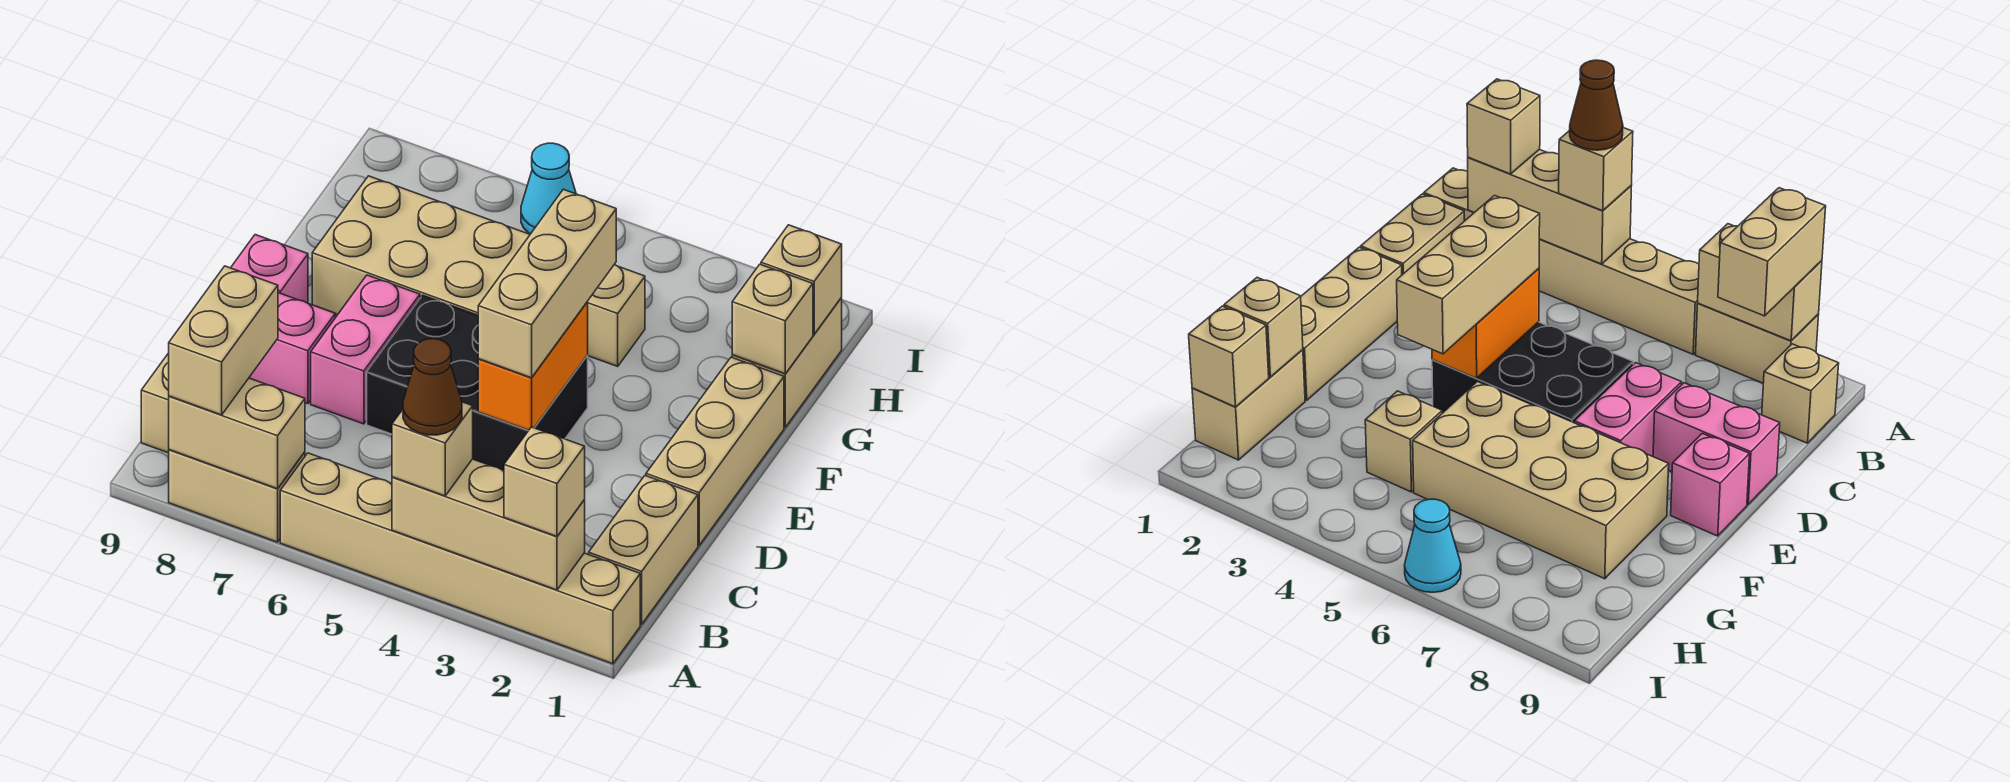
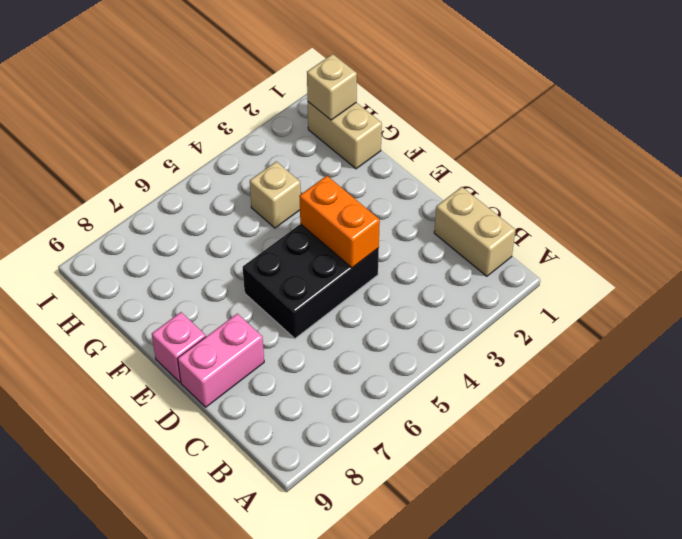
none -> tan brick A1:A6 level 1
none -> tan brick A7:A8 level 1
none -> tan brick B9 level 1

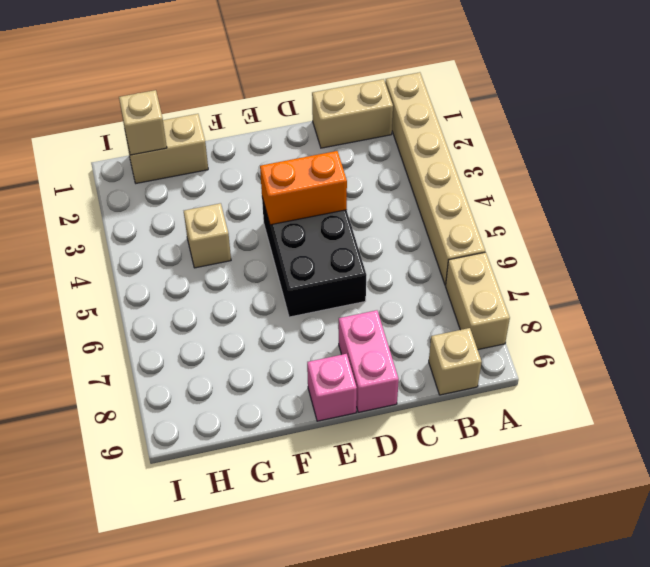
none -> tan brick D1:F1 level 1
none -> pink brick D7:E7 level 1
none -> tan brick F5:G8 level 1

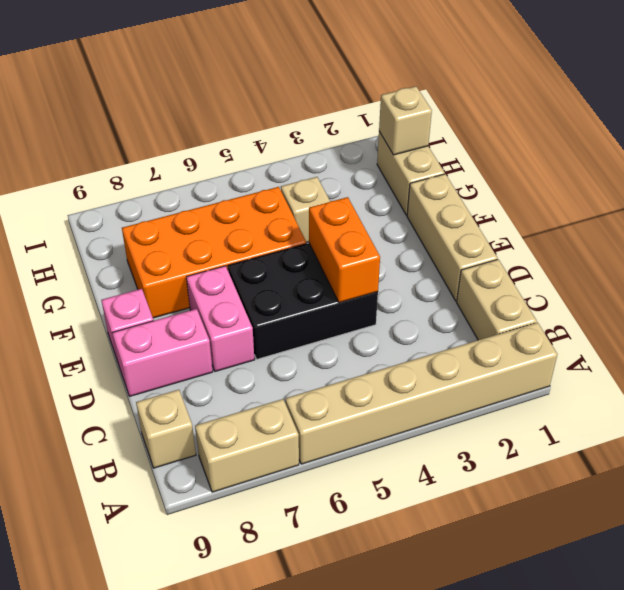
orange brick F5:G8 level 1 -> tan brick F5:G8 level 1
none -> cyan cone I6 level 1
none -> tan brick A2:A4 level 2
none -> tan brick A7:A8 level 2

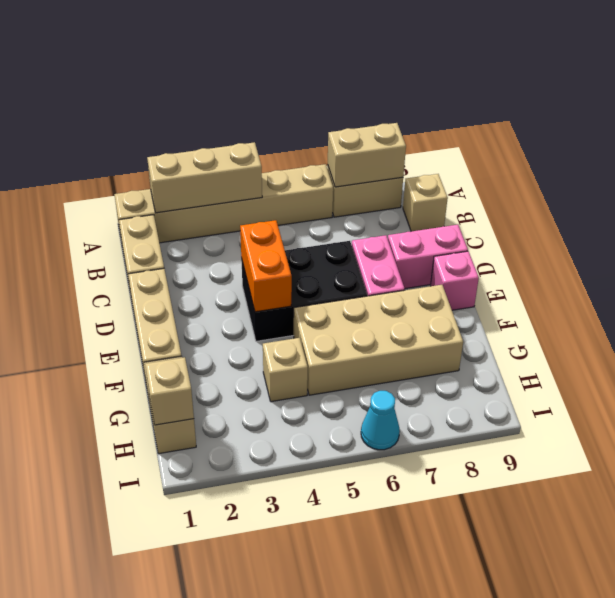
none -> tan brick G1 level 2
none -> tan brick A2 level 3
none -> tan brick A4 level 3

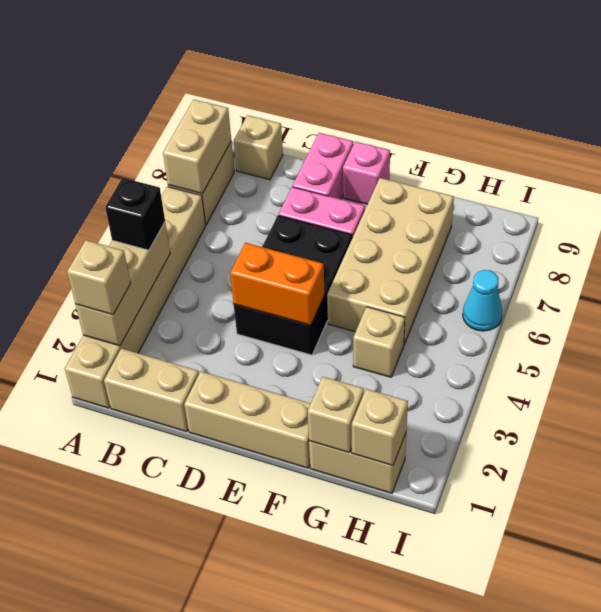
black brick A4 level 3 -> tan brick A4 level 3
none -> tan brick A8:B8 level 3
none -> tan brick D4:F4 level 3
none -> brown cone A4 level 4

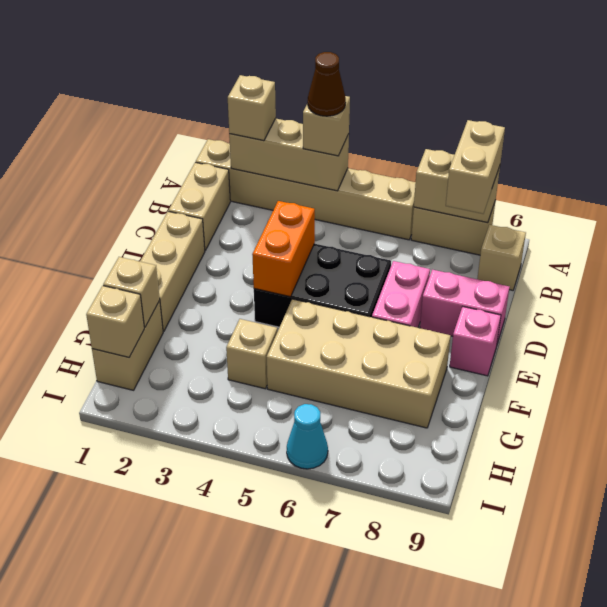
none -> tan brick D4:F4 level 3

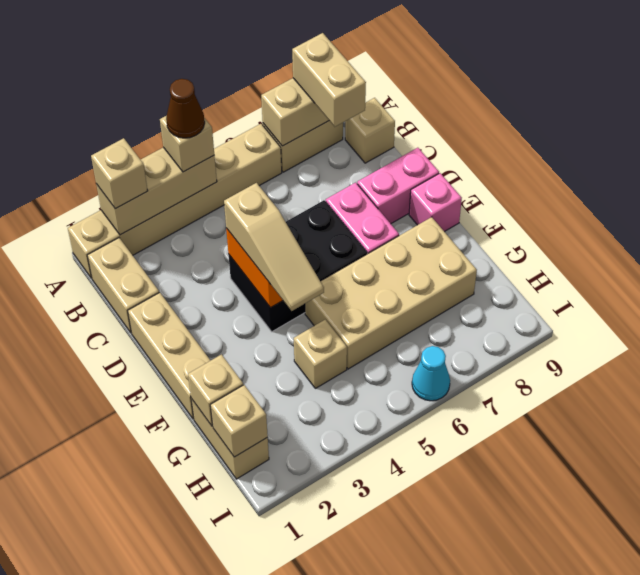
tan slope D4:F4 level 3 top D -> tan brick D4:F4 level 3

